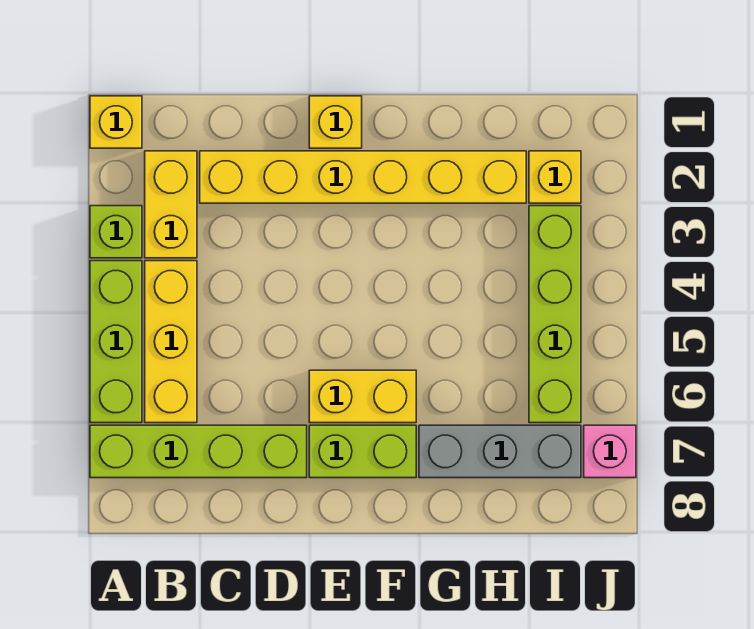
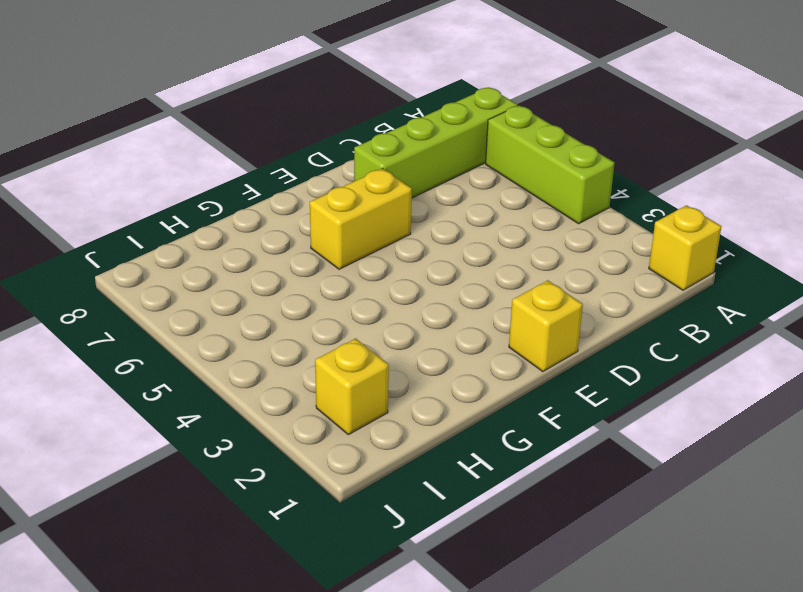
none -> lime brick A3 level 1
none -> yellow brick B2:B3 level 1
none -> yellow brick B4:B6 level 1

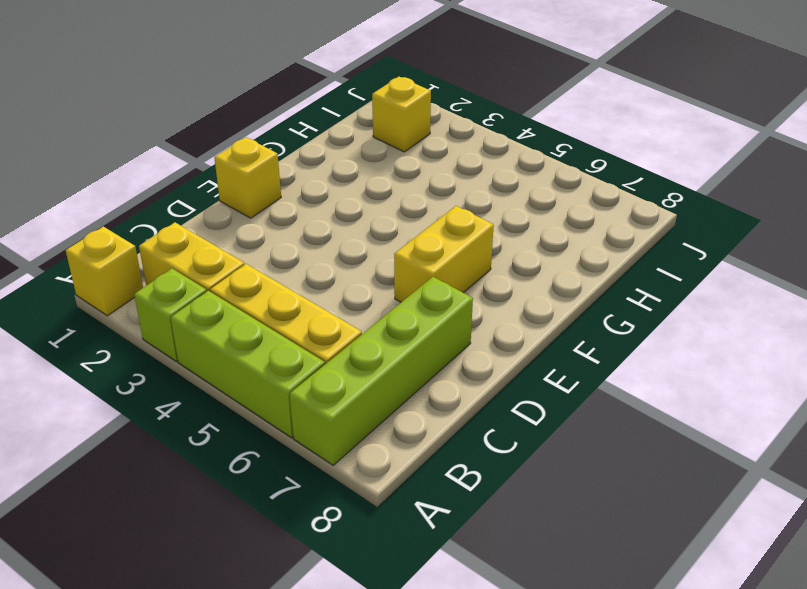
none -> yellow brick C2:H2 level 1
none -> lime brick E7:F7 level 1
none -> grey brick G7:I7 level 1

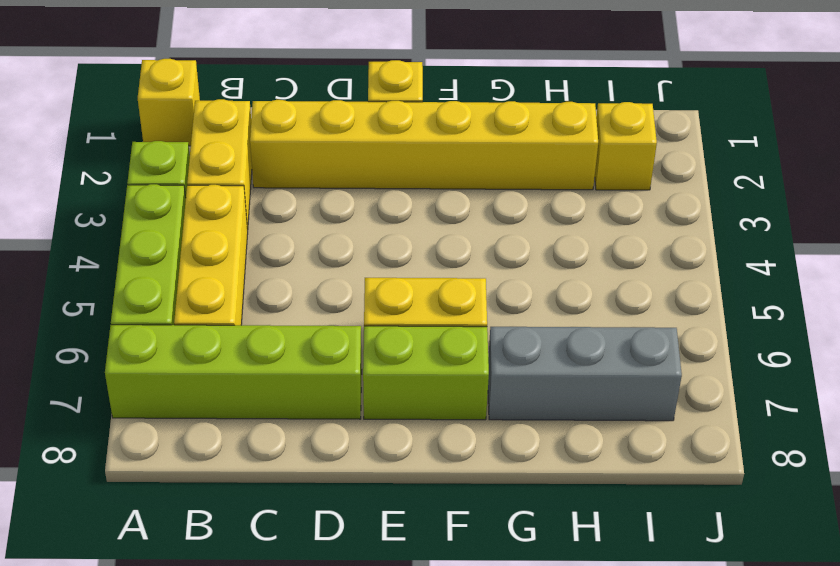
none -> lime brick I3:I6 level 1
none -> pink brick J7 level 1

